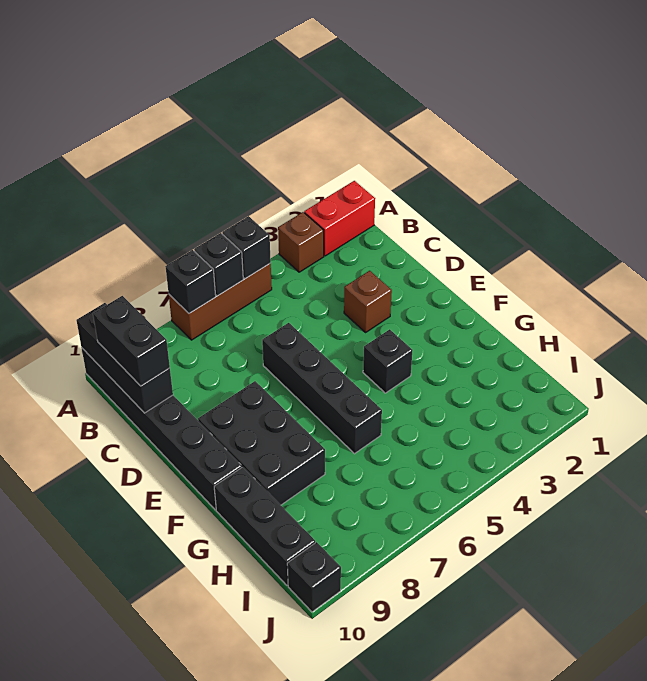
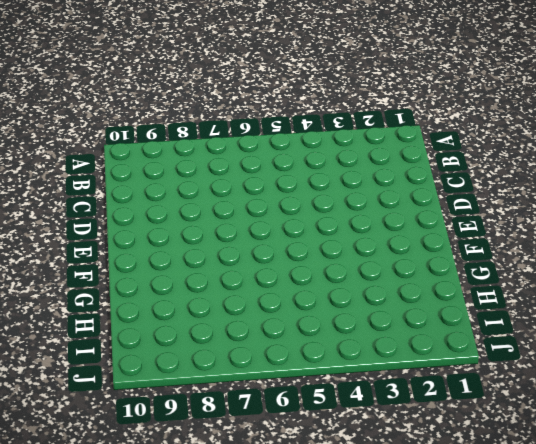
none -> red brick A1:A2 level 1
none -> brown brick A3 level 1
none -> brown brick A5:A7 level 1

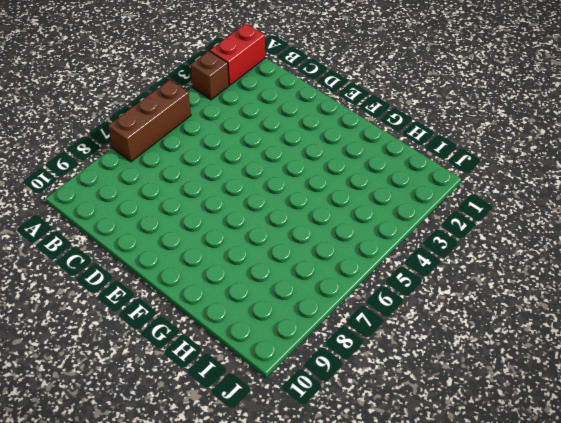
none -> black brick A10:F10 level 1
none -> brown brick D3 level 1
none -> black brick D6:G6 level 1

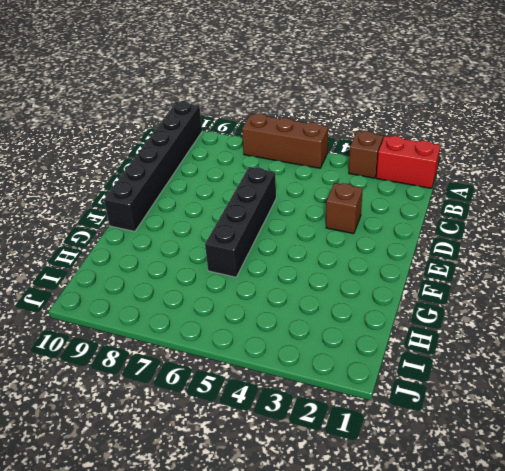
none -> black brick E8:G9 level 1
none -> black brick F4 level 1
none -> black brick G10:I10 level 1

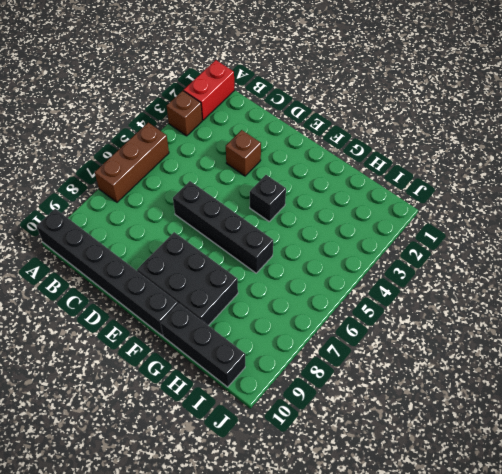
none -> black brick J10 level 1
none -> black brick A5 level 2
none -> black brick A6 level 2

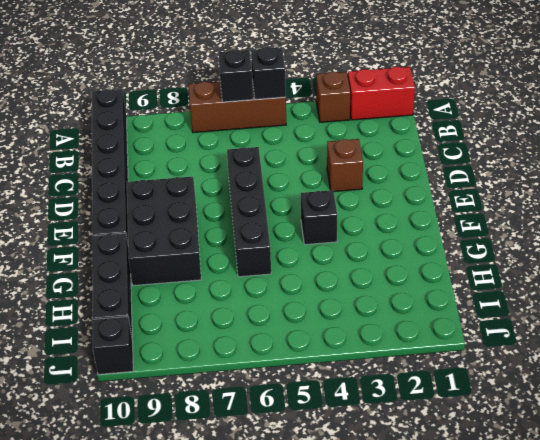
none -> black brick A7 level 2
none -> black brick A10:C10 level 2
none -> black brick B10:C10 level 3

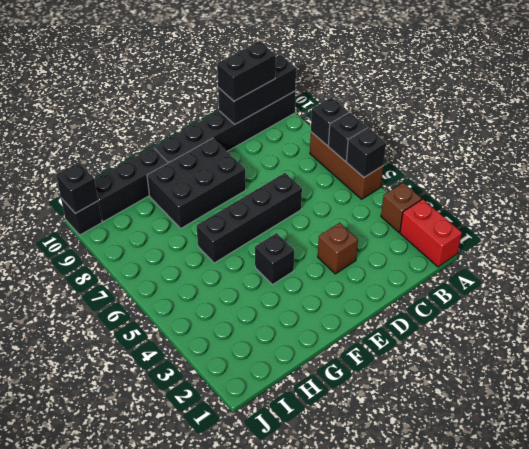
black brick J10 level 2 -> none

